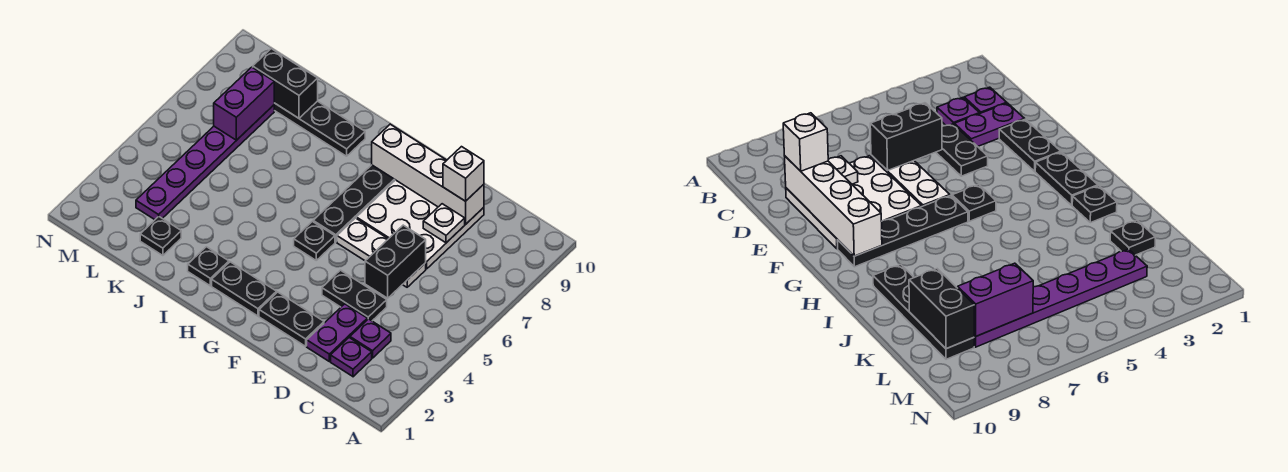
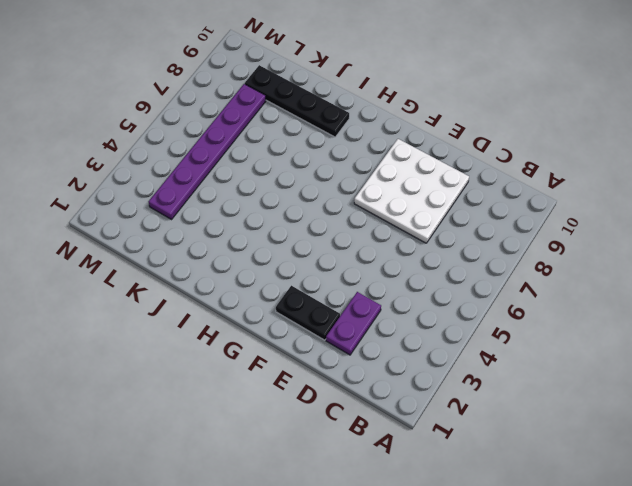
none -> purple plate C2 level 1
none -> purple plate C3 level 1
none -> black plate D4:E4 level 1

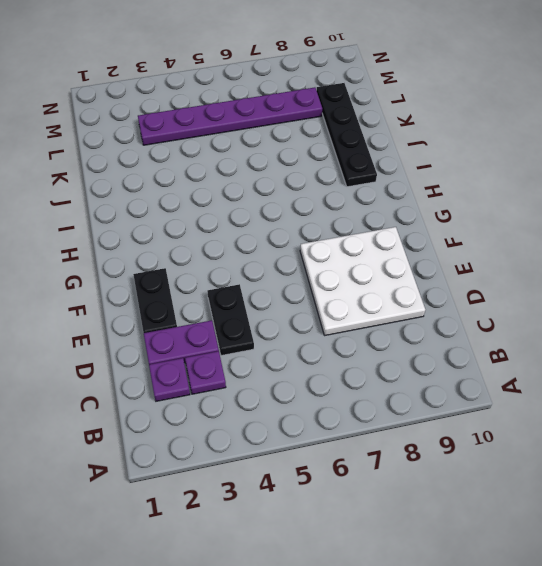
none -> white plate D6:F6 level 1
none -> black plate G2:H2 level 1
none -> black plate G5 level 1

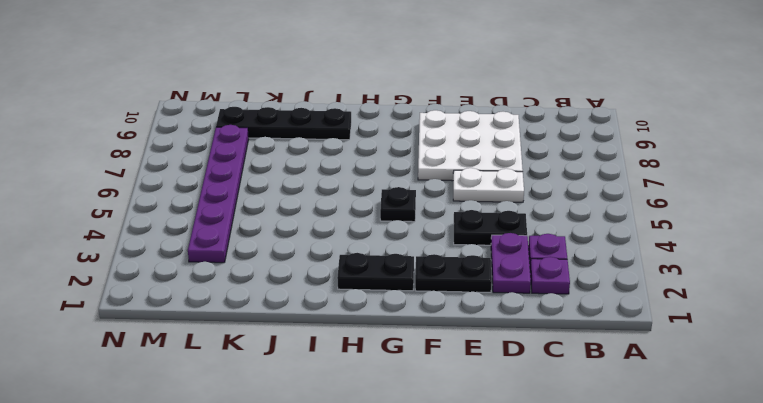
white plate D6:E6 level 1 -> white plate D6:F6 level 1
none -> black plate G6:G9 level 1
none -> black plate I2 level 1
none -> black plate K2 level 1

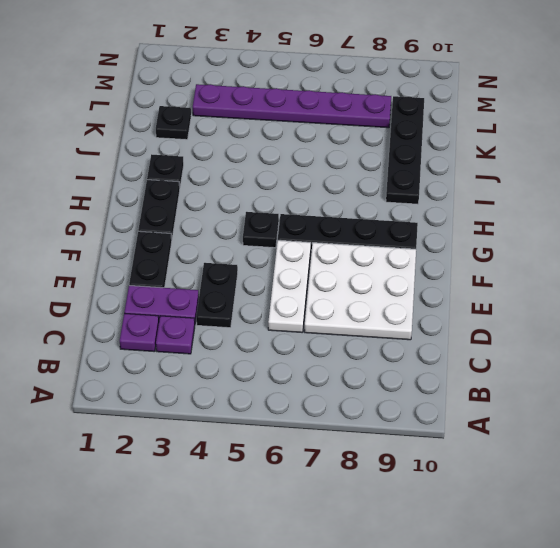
none -> black brick D5:D6 level 2
none -> white plate D8 level 2
none -> white brick D9:G9 level 2

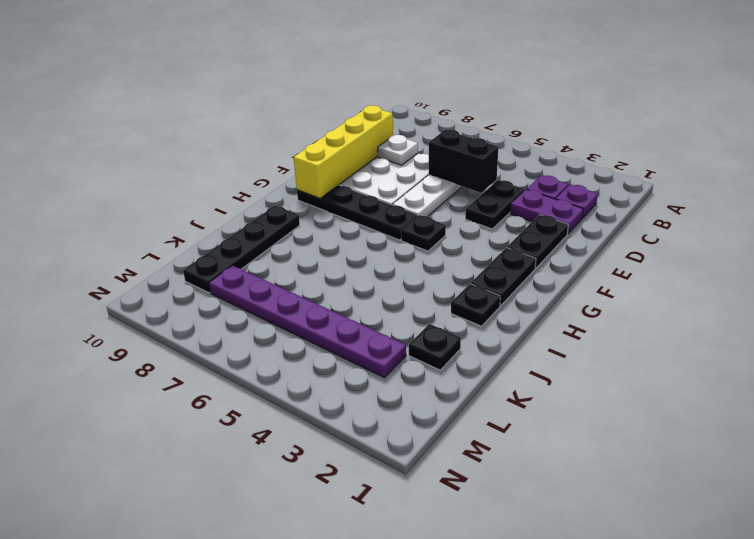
yellow brick D9:G9 level 2 -> white brick D9:G9 level 2
none -> black brick K9:L9 level 2
none -> purple brick L7:L8 level 2
none -> white brick D9 level 3

